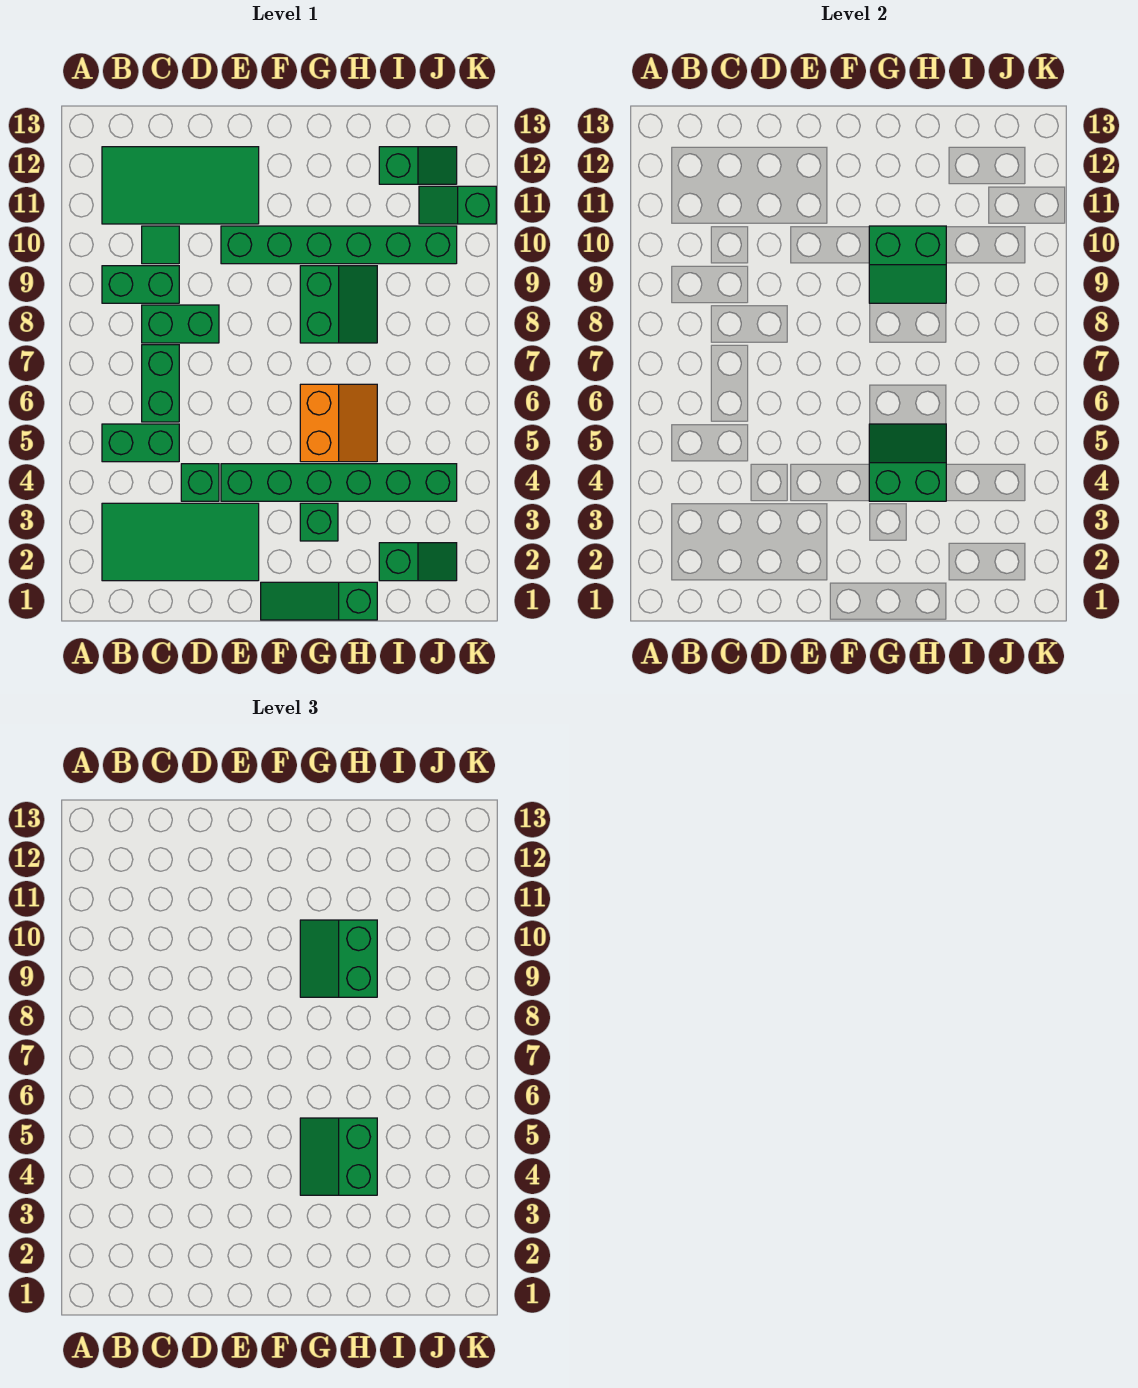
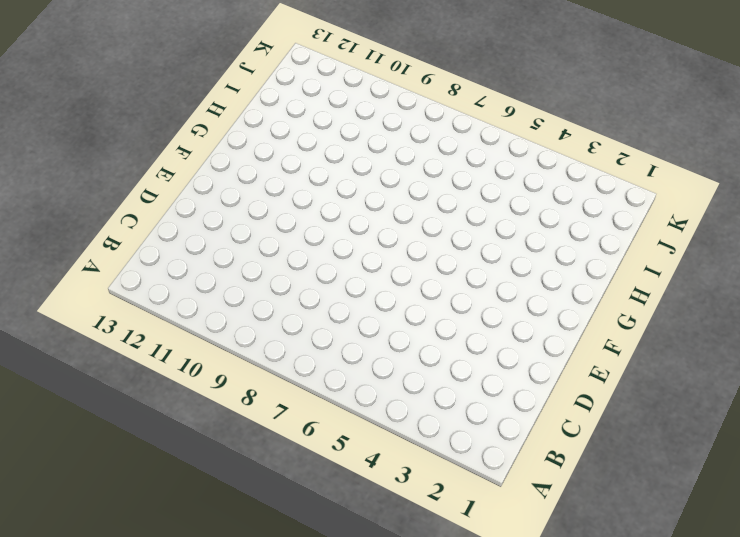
none -> green tile B2:E3 level 1
none -> green brick B5:C5 level 1
none -> green brick B9:C9 level 1

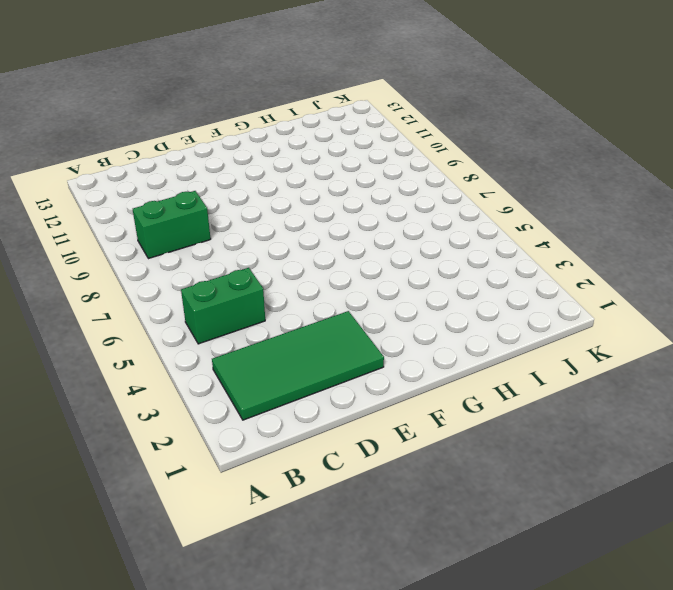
none -> green tile B11:E12 level 1
none -> green brick C6:C7 level 1
none -> green brick C8:D8 level 1

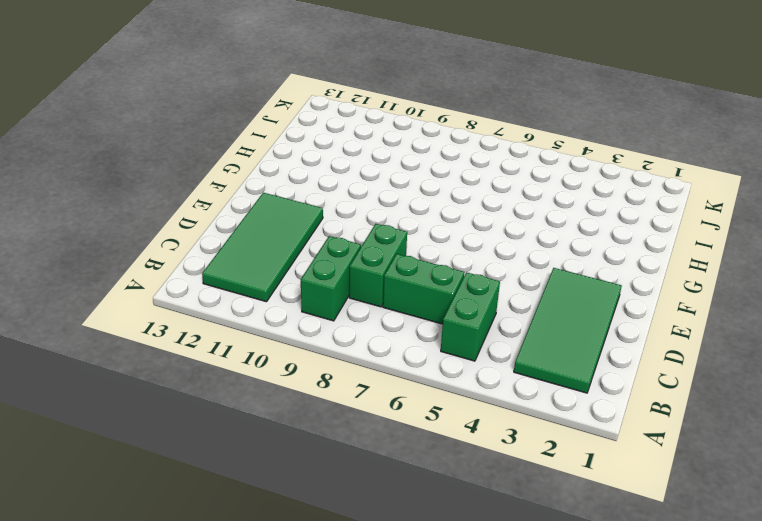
none -> green tile C10 level 1
none -> green brick D4 level 1
none -> green brick E4:J4 level 1

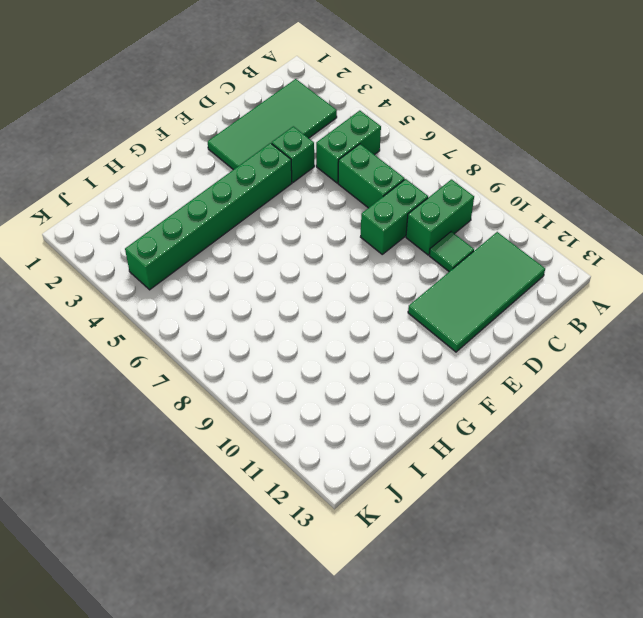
none -> green brick E10:J10 level 1
none -> green slope F1:H1 level 1 top H
none -> green brick G3 level 1

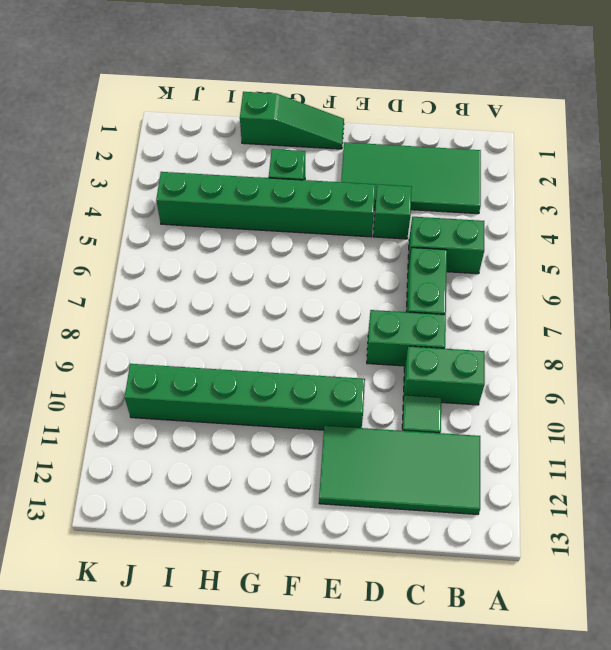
none -> orange slope G5:H6 level 1 top G
none -> green slope G8:H9 level 1 top G
none -> green slope I2:J2 level 1 top I

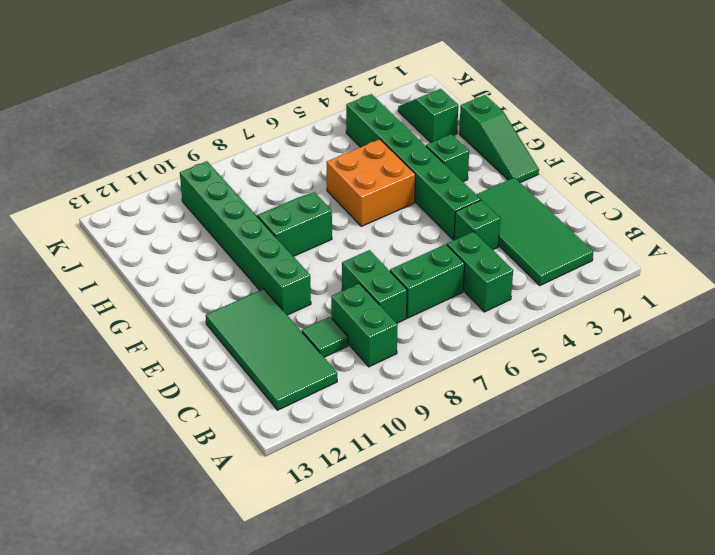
orange brick G5:H6 level 1 -> orange slope G5:H6 level 1 top G
none -> green slope I12:J12 level 1 top I
none -> green slope J11:K11 level 1 top K
none -> green slope G4:H5 level 2 top 4

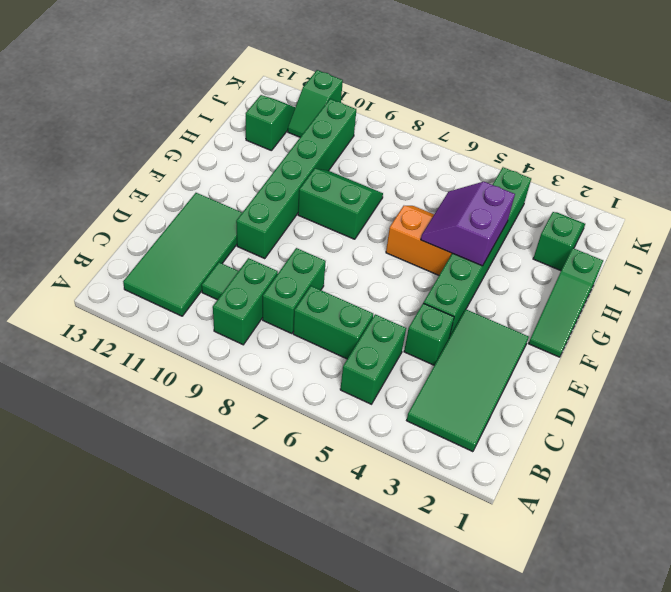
purple slope G4:H5 level 2 top 4 -> green slope G4:H5 level 2 top 4
none -> green brick G3 level 1
none -> green slope G9:H10 level 2 top 10
none -> green slope G4:H5 level 3 top H

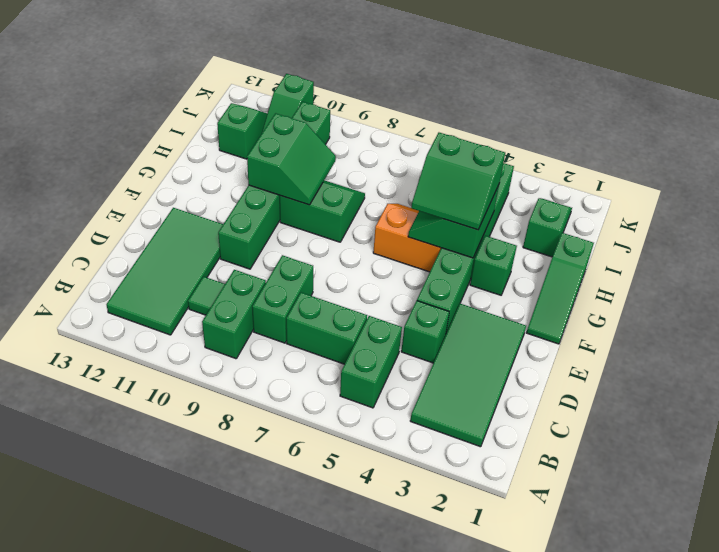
none -> green slope G9:H10 level 3 top H

